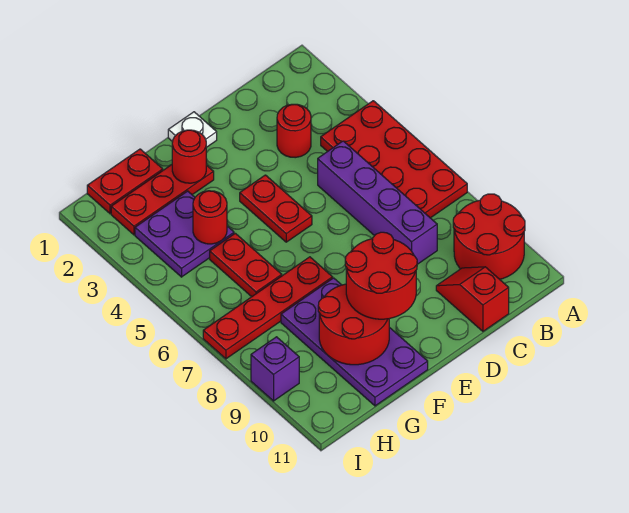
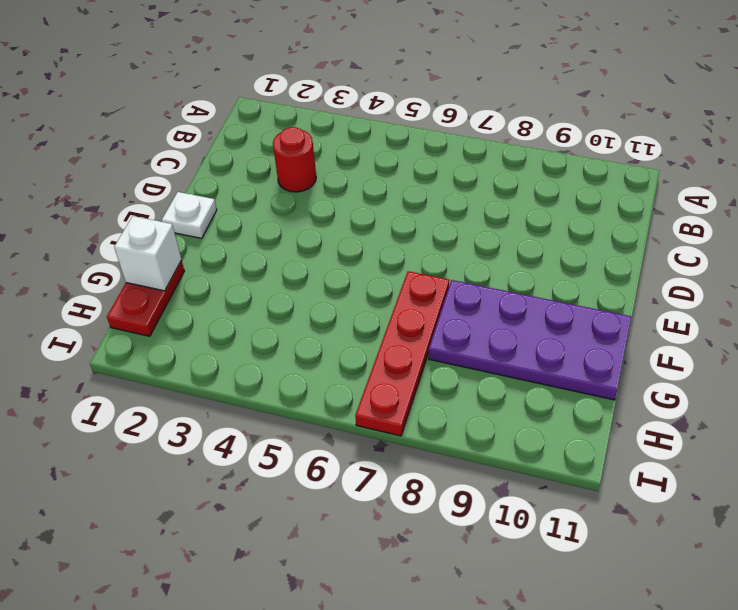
white brick G1 level 2 -> none
none -> red plate A4:B7 level 1
none -> red round brick A9:B10 level 1
none -> purple brick C5:C8 level 1

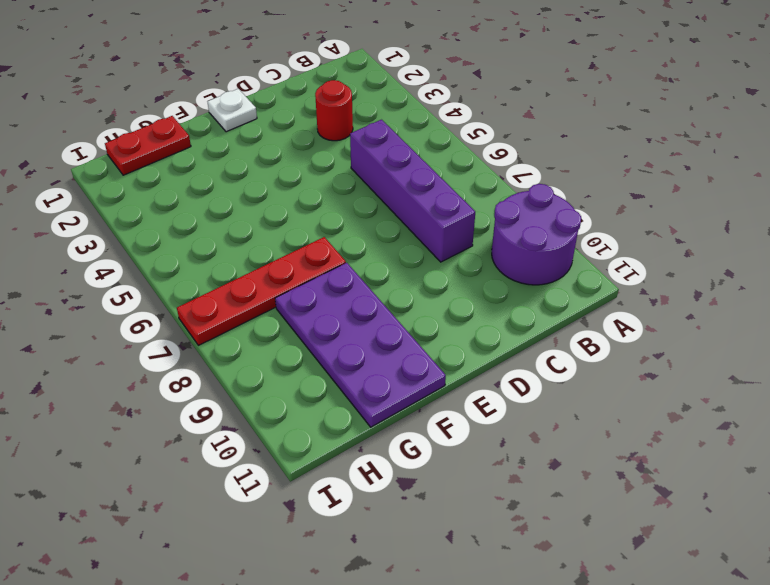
purple round brick A9:B10 level 1 -> red round brick A9:B10 level 1
none -> red plate A4:B7 level 1
none -> red slope C10:C11 level 1 top 11
none -> red plate E4:E5 level 1

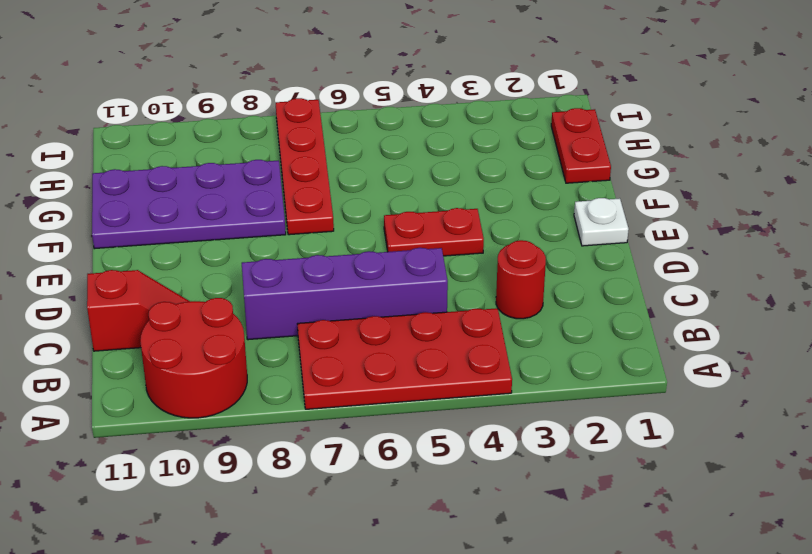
none -> red plate F2:H2 level 1
none -> purple plate G3:H4 level 1
none -> red plate G5:G6 level 1

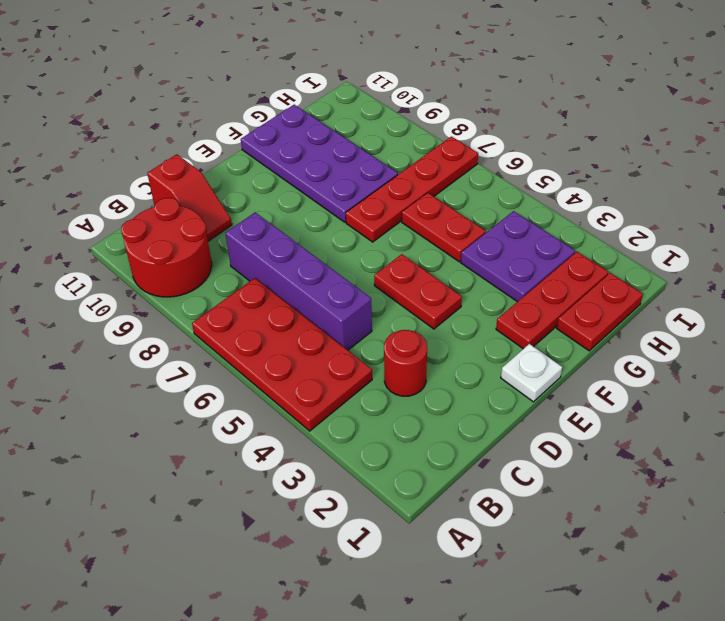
none -> purple brick I9 level 1
none -> red round brick F2 level 2
none -> red round brick F9:G10 level 2

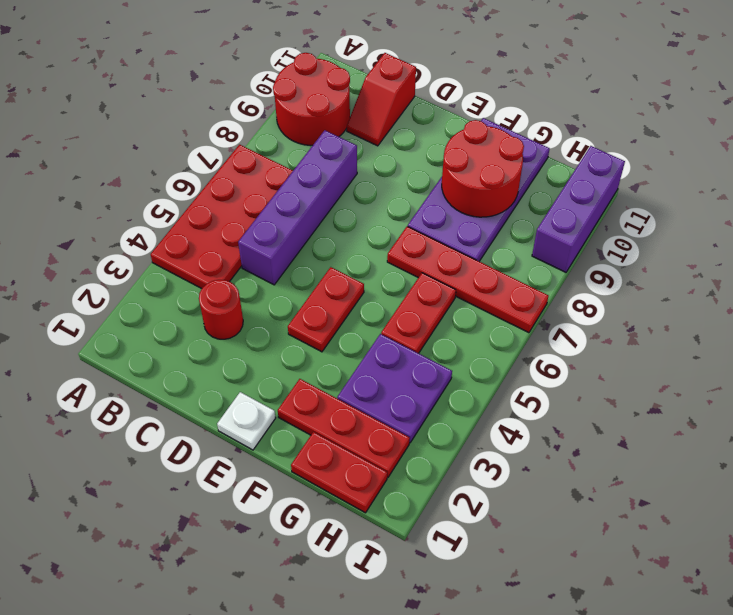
purple brick I9:I11 level 1 -> purple brick I9 level 1
none -> red round brick F2 level 2
none -> red round brick G4 level 2
none -> red round brick E9:F10 level 3

